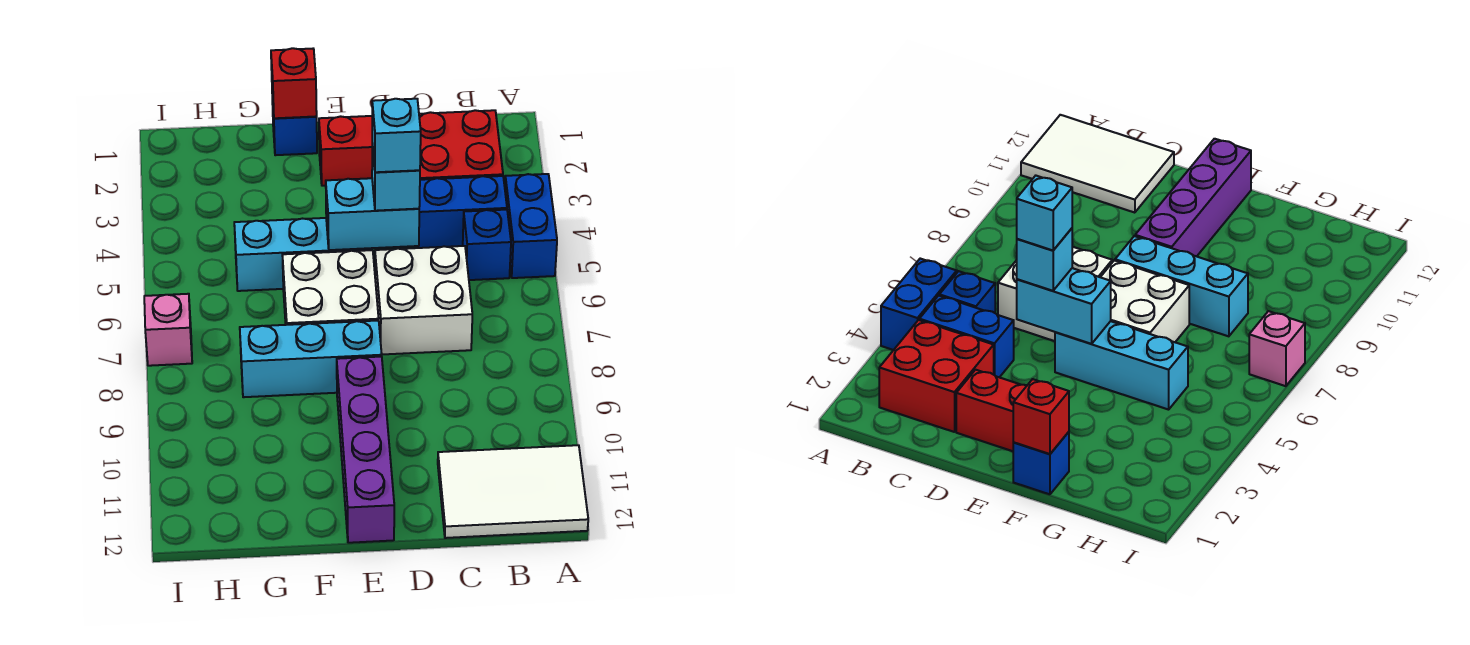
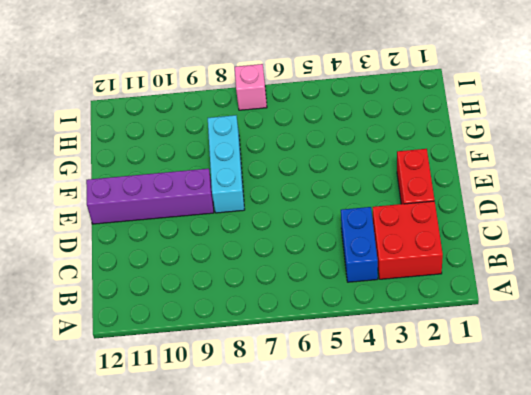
none -> blue brick A4:A5 level 1
none -> white tile A11:C12 level 1
none -> blue brick B5 level 1

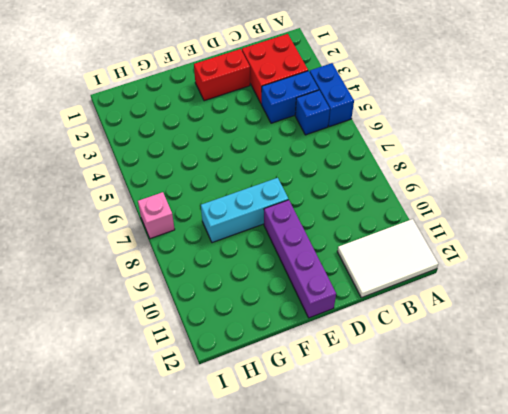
none -> white brick C6:D7 level 1
none -> cyan brick E5:G5 level 1
none -> white brick E6:F7 level 1

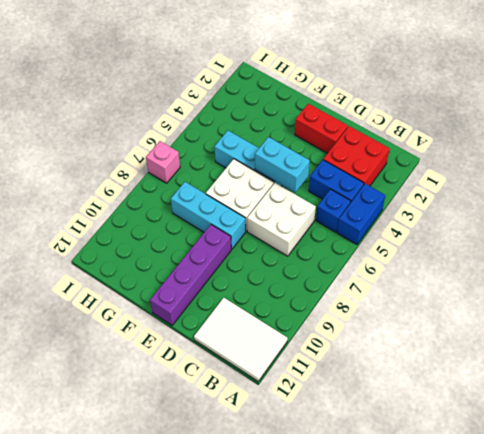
none -> blue brick F1 level 1
none -> red brick F1 level 2
none -> cyan brick D5 level 3

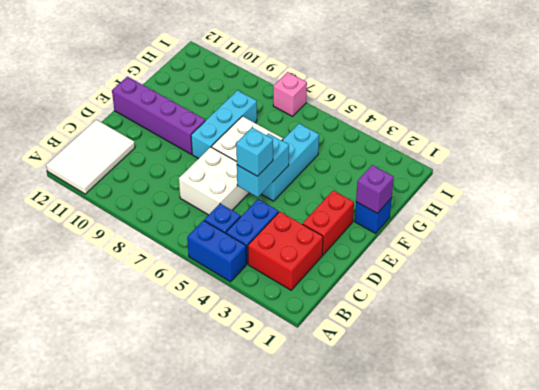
purple brick F1 level 2 -> red brick F1 level 2
none -> cyan brick D5 level 4

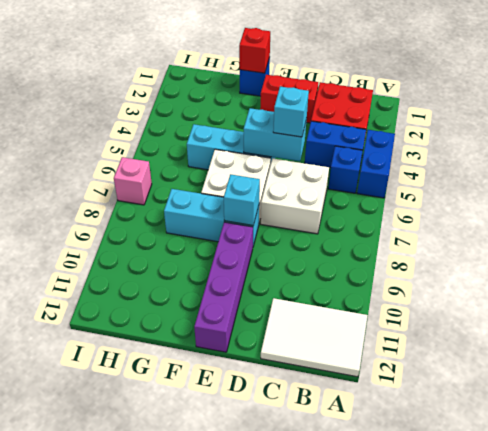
cyan brick E8 level 2 -> cyan brick D5 level 4

